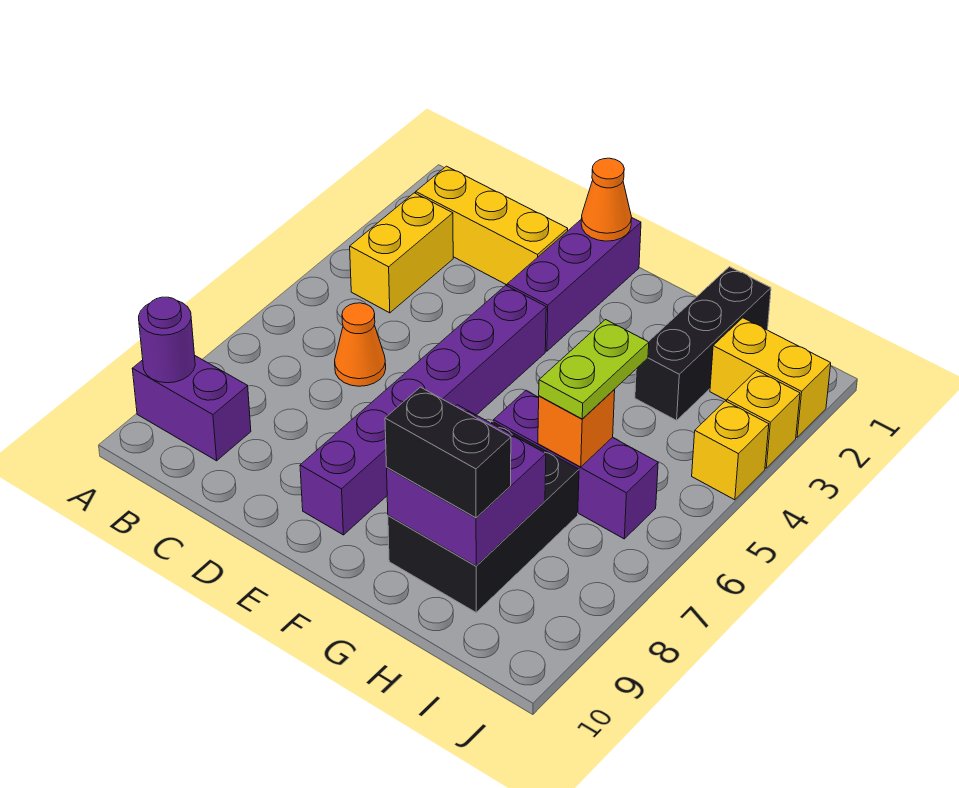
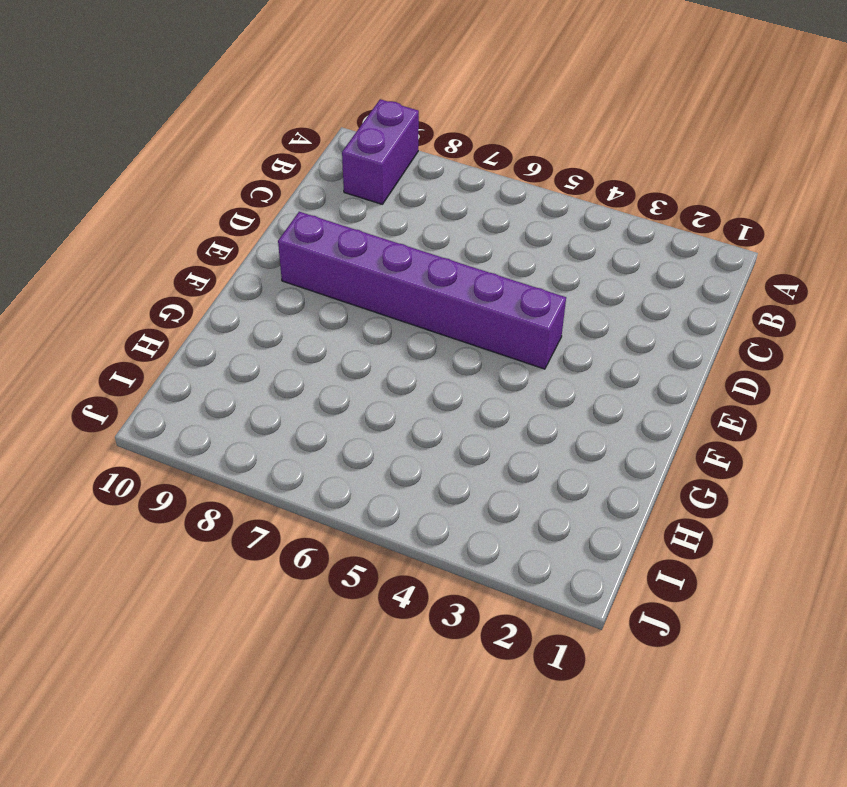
none -> yellow brick B2:D2 level 1
none -> yellow brick B3:B4 level 1
none -> orange cone C6 level 1

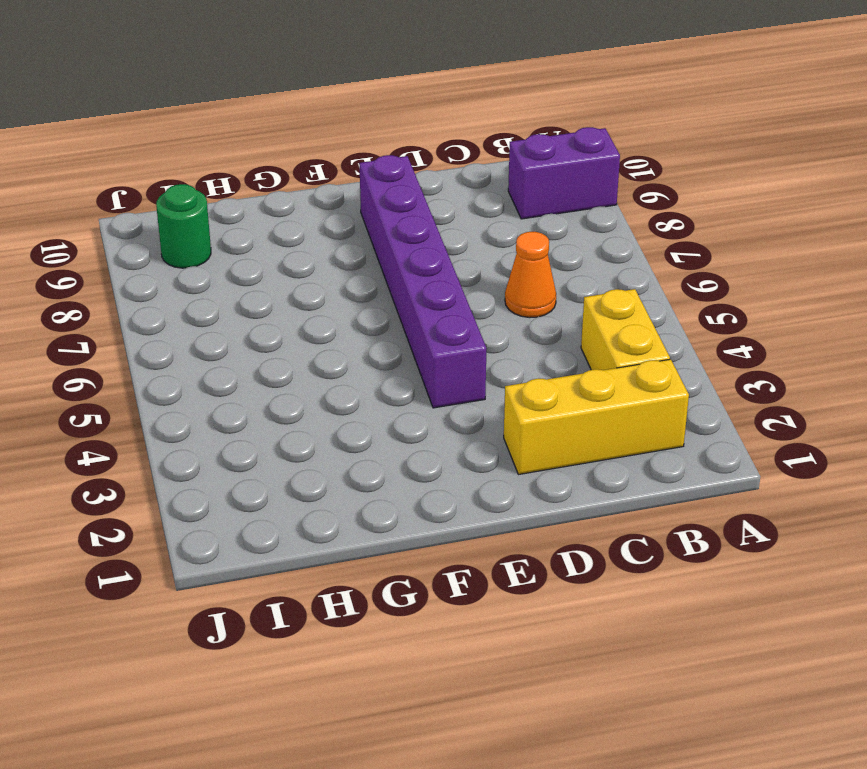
green round brick I9 level 1 -> none
none -> purple brick E1:E3 level 1
none -> purple brick G6:I6 level 1
none -> black brick G7:H9 level 1

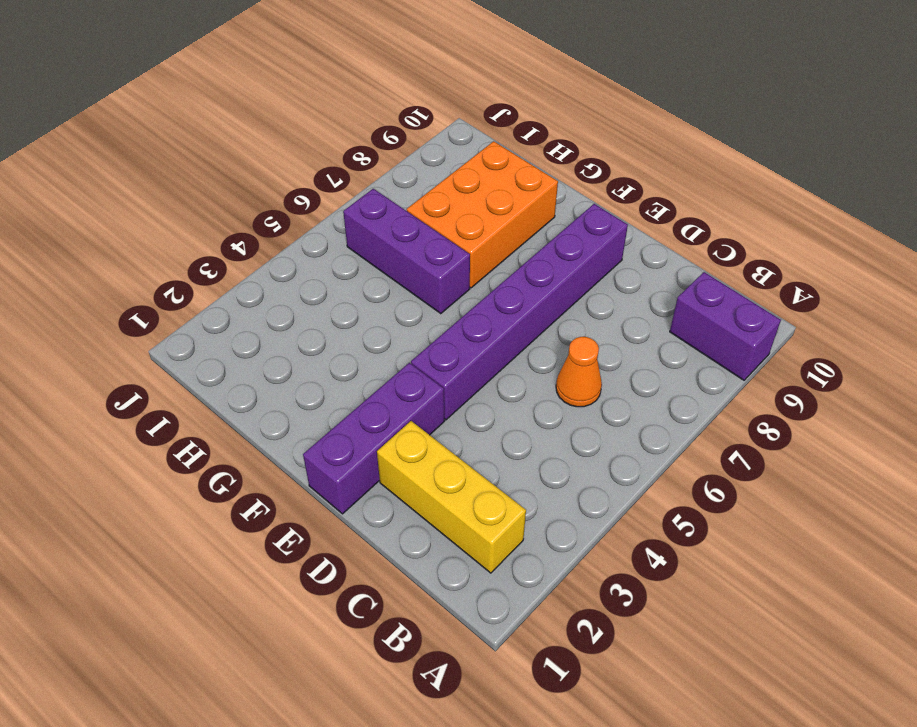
orange brick G7:H9 level 1 -> black brick G7:H9 level 1
none -> yellow brick B3:B4 level 1
none -> black brick H1:H3 level 1
none -> yellow brick I2:J2 level 1

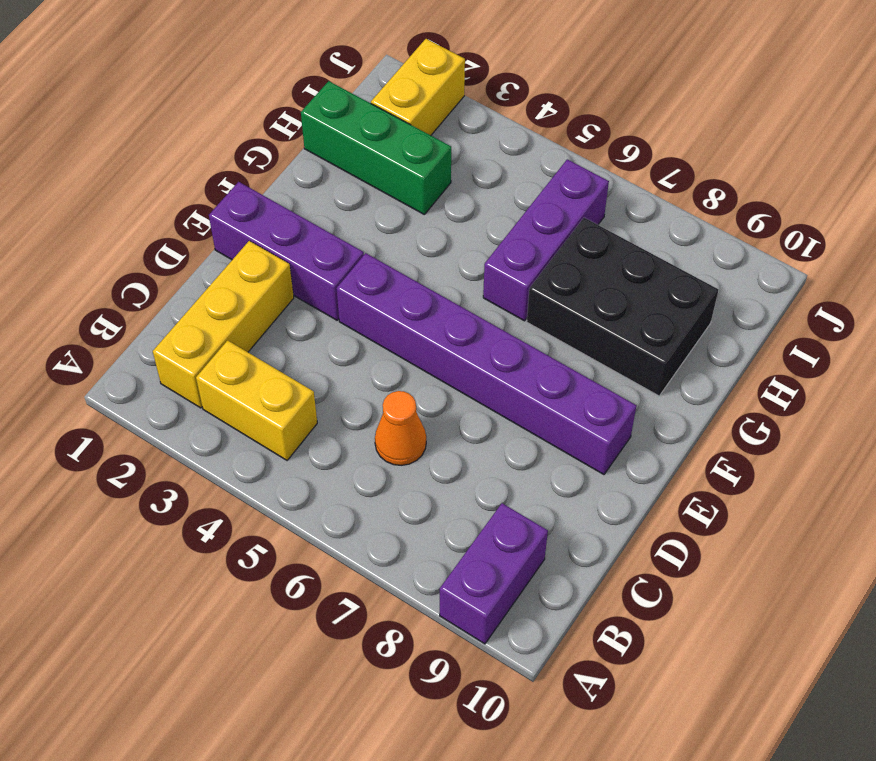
green brick H1:H3 level 1 -> black brick H1:H3 level 1
none -> yellow brick J3 level 1
none -> yellow brick J4 level 1
none -> purple round brick A9 level 2

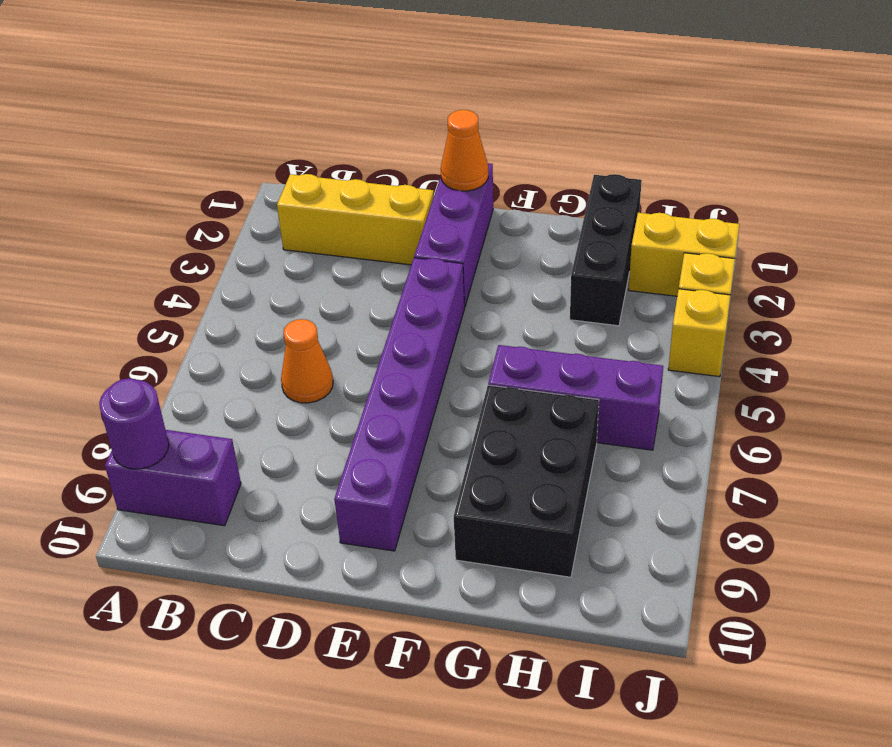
none -> yellow brick B3:B4 level 1
none -> purple brick G8:H9 level 2
none -> orange brick H6 level 2

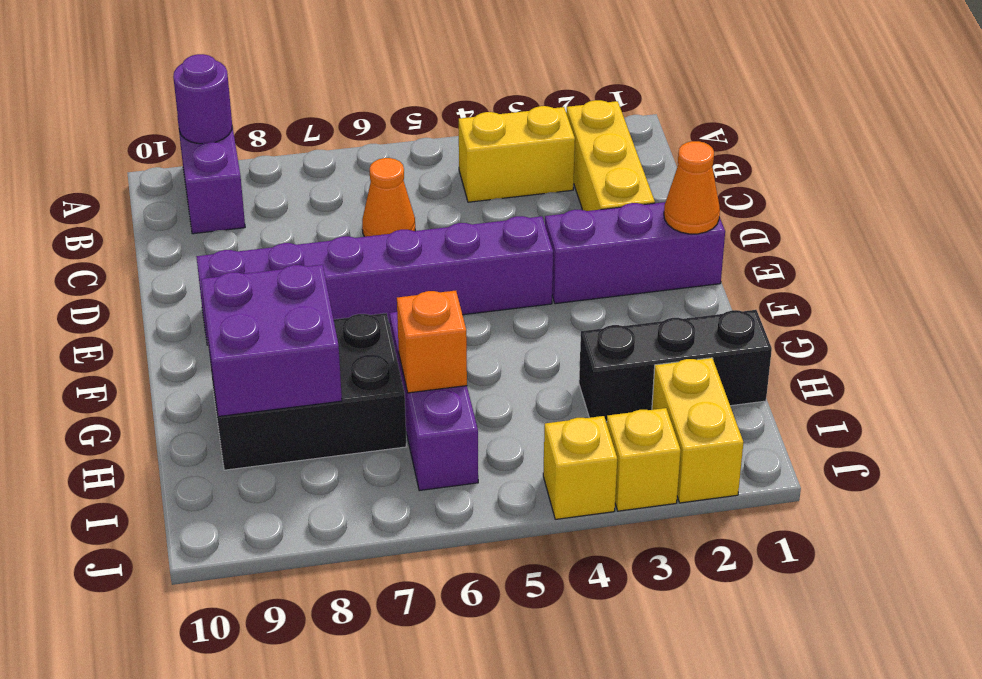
none -> black brick G9:H9 level 3
none -> lime plate H5:H6 level 3

